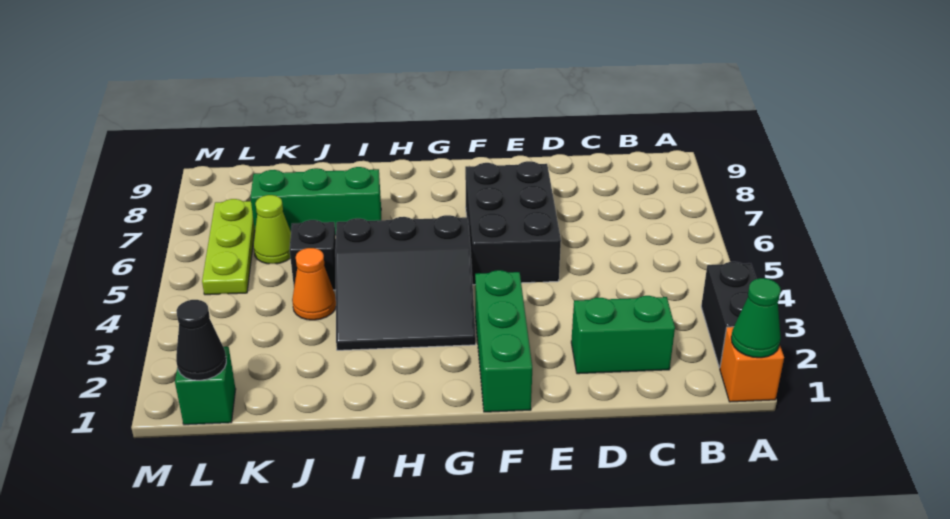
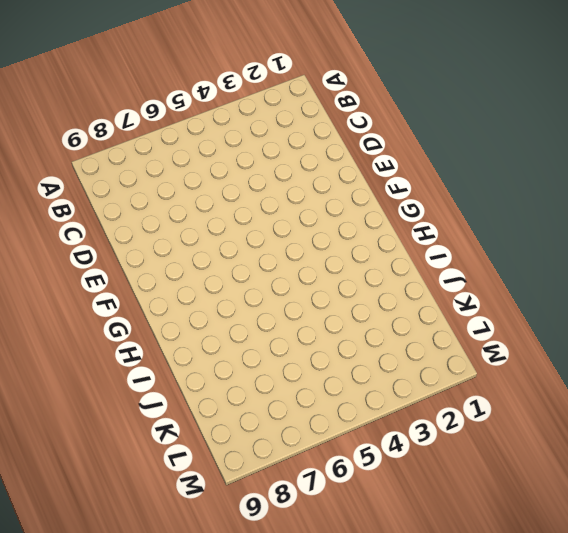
none -> orange brick A1 level 1
none -> black brick A2:A3 level 1
none -> green brick C2:D2 level 1

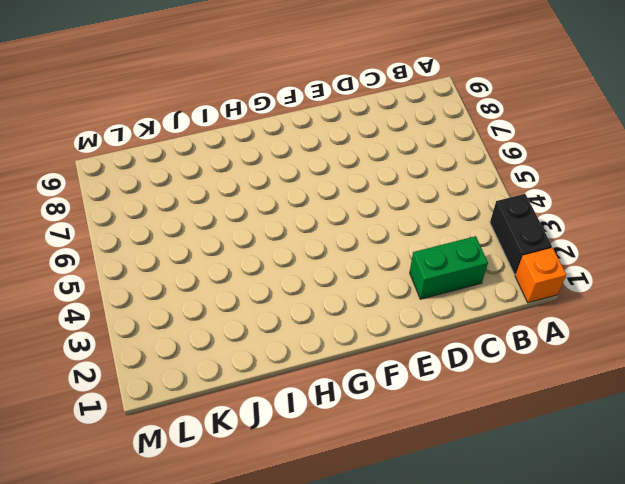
none -> black brick E5:F7 level 1
none -> green brick F1:F3 level 1
none -> black slope G3:I5 level 1 top 5

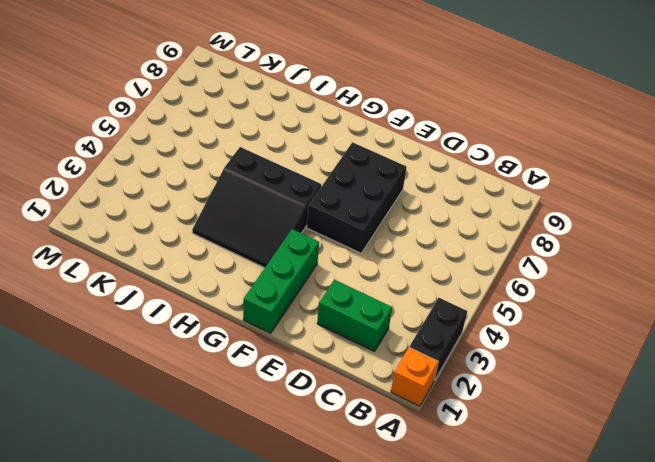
none -> green brick I7:K7 level 1
none -> orange cone J4 level 1
none -> black brick J5 level 1

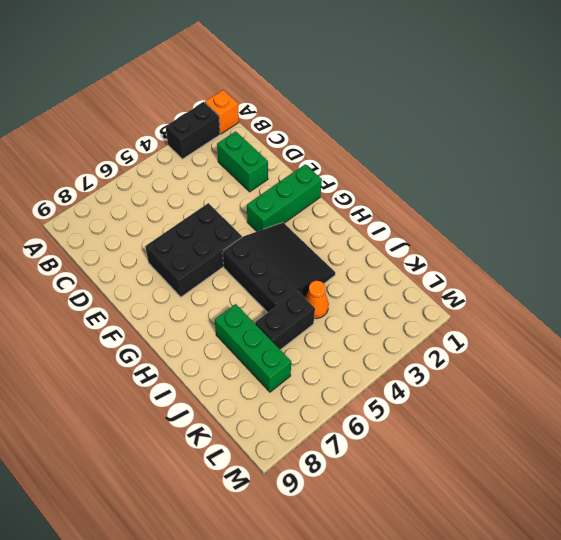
black brick J5:J6 level 1 -> black brick J5 level 1
none -> lime cone K6 level 1
none -> green brick L1 level 1
none -> lime plate L5:L7 level 1

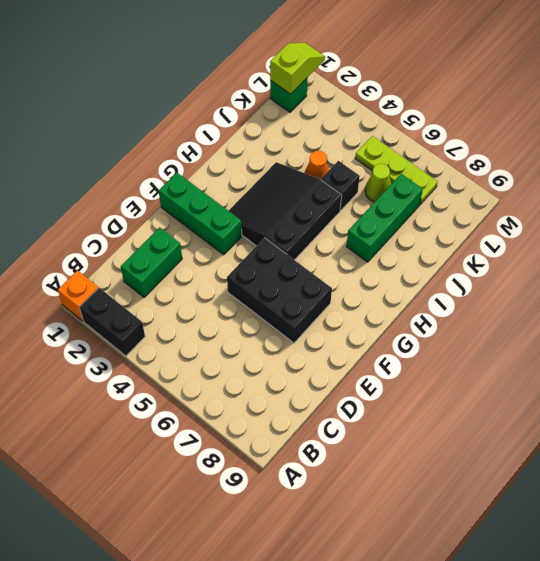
lime slope L1:M1 level 2 top L -> black cone L1 level 2
none -> green cone A1 level 2

